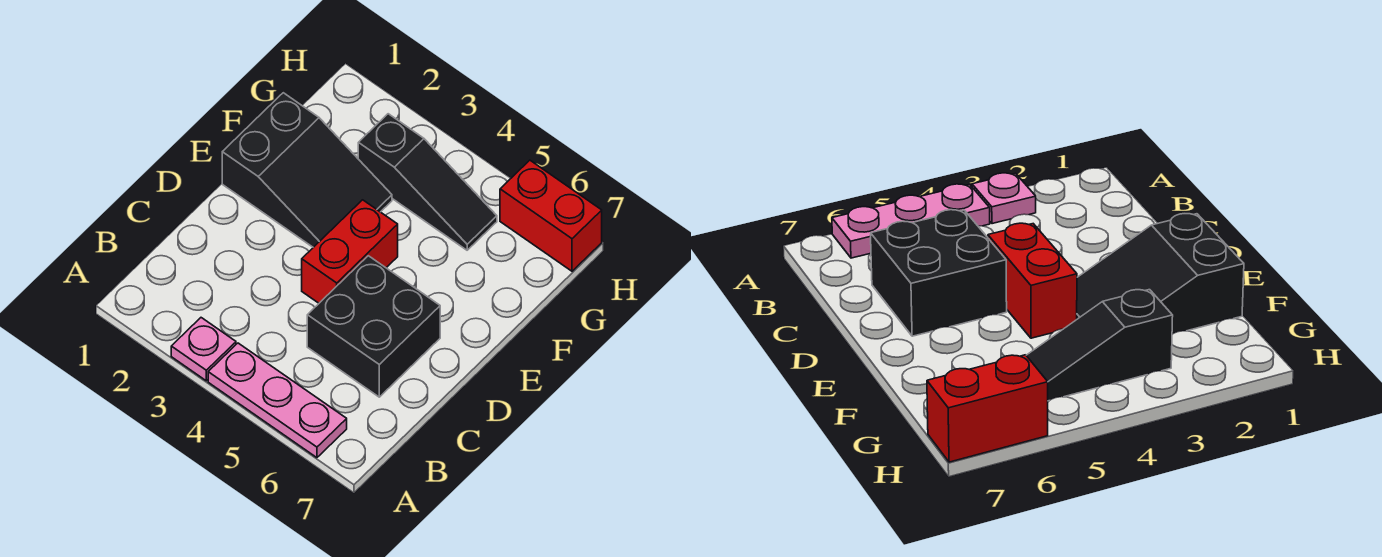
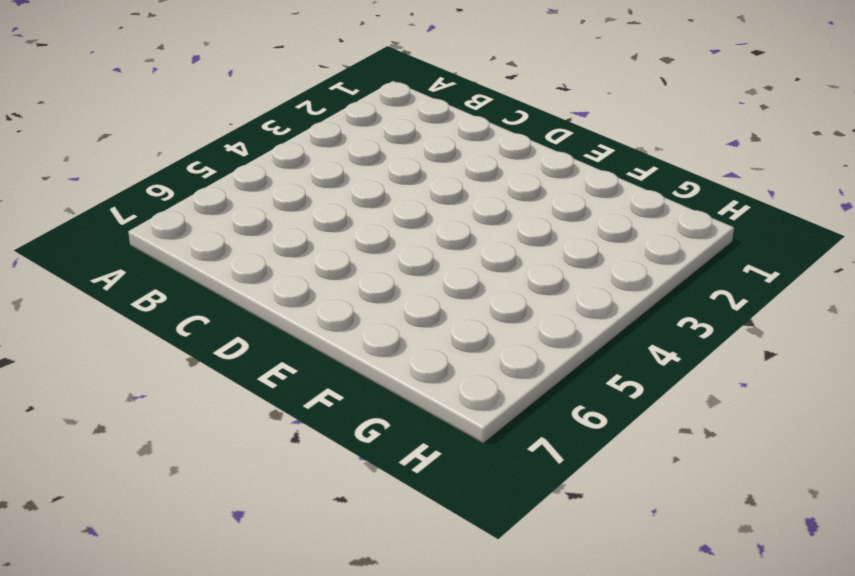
none -> pink plate A3 level 1
none -> pink plate A4:A6 level 1

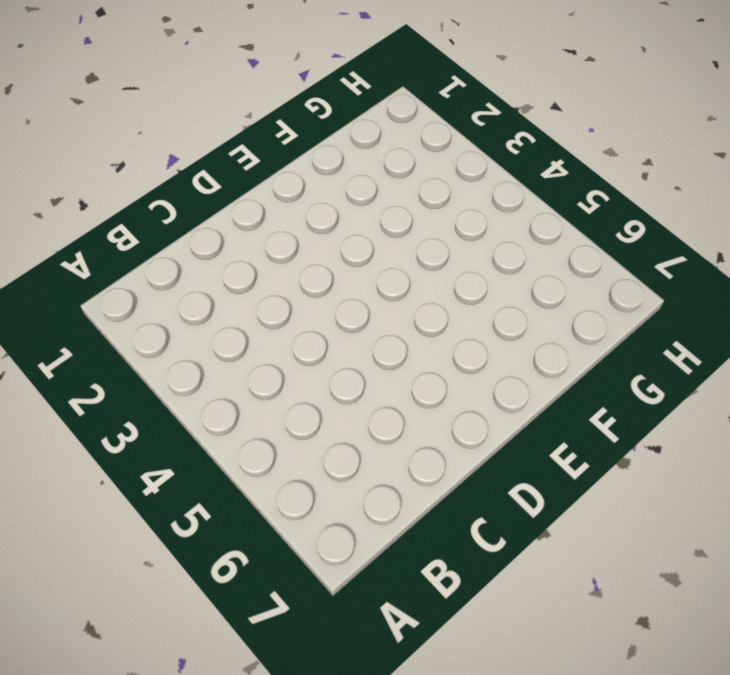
none -> pink plate A3 level 1
none -> pink plate A4:A6 level 1

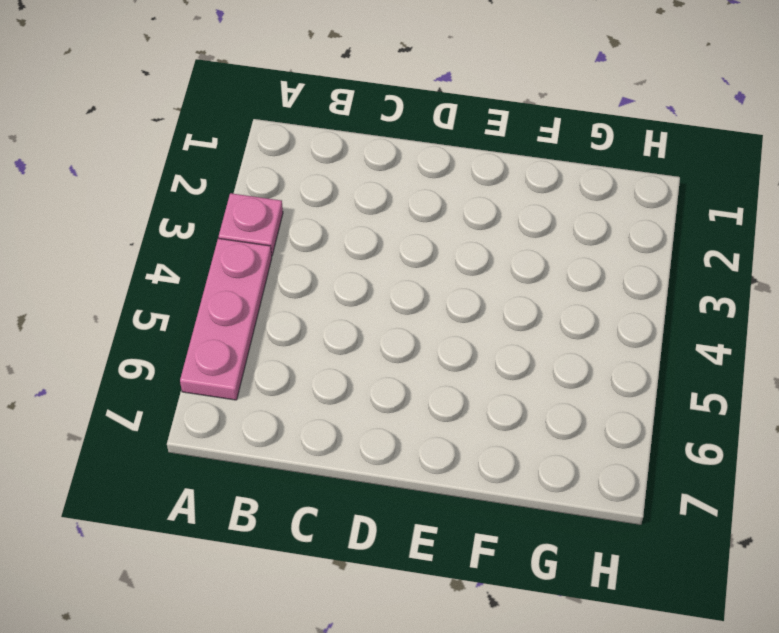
none -> black brick C5:D6 level 1
none -> red brick D4:E4 level 1

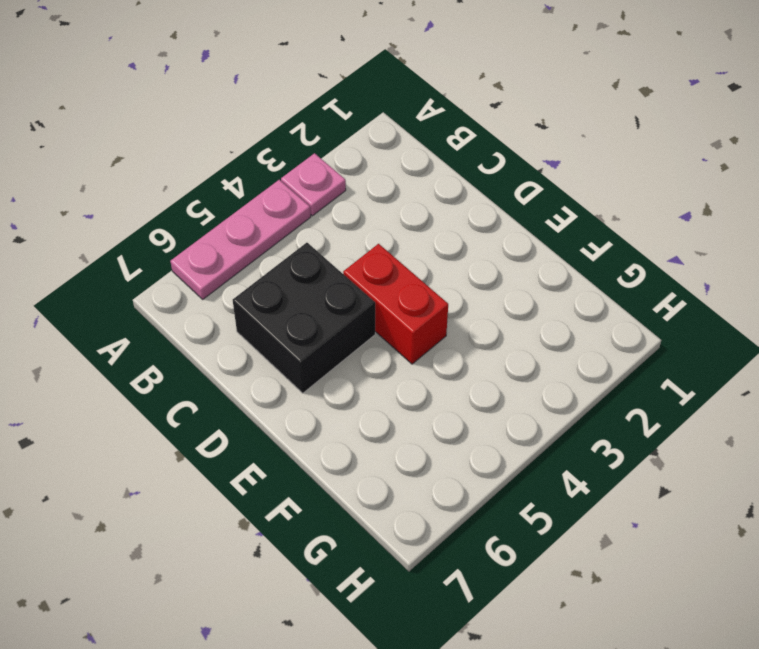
none -> black slope E1:F3 level 1 top 1
none -> black slope G3:G5 level 1 top 3

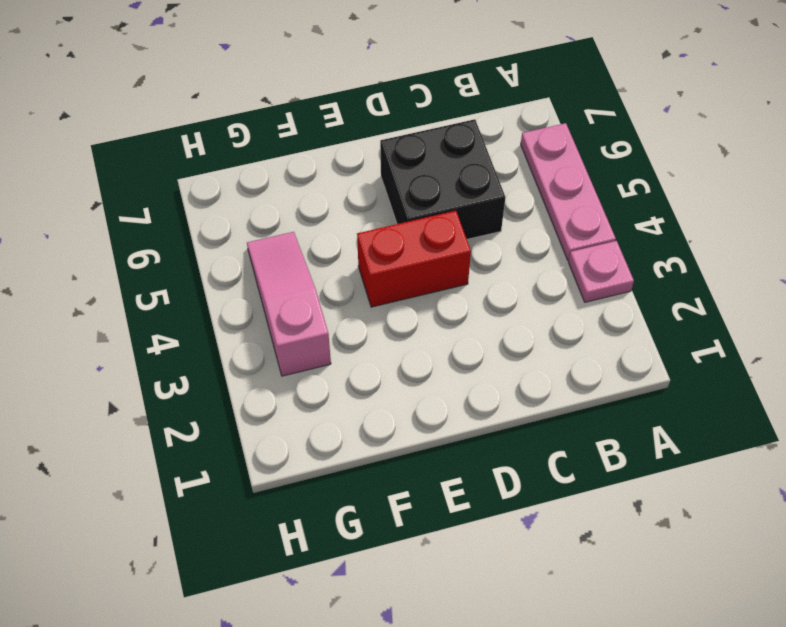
pink slope G3:G5 level 1 top 3 -> black slope G3:G5 level 1 top 3
none -> black slope E1:F3 level 1 top 1
none -> red brick H6:H7 level 1

